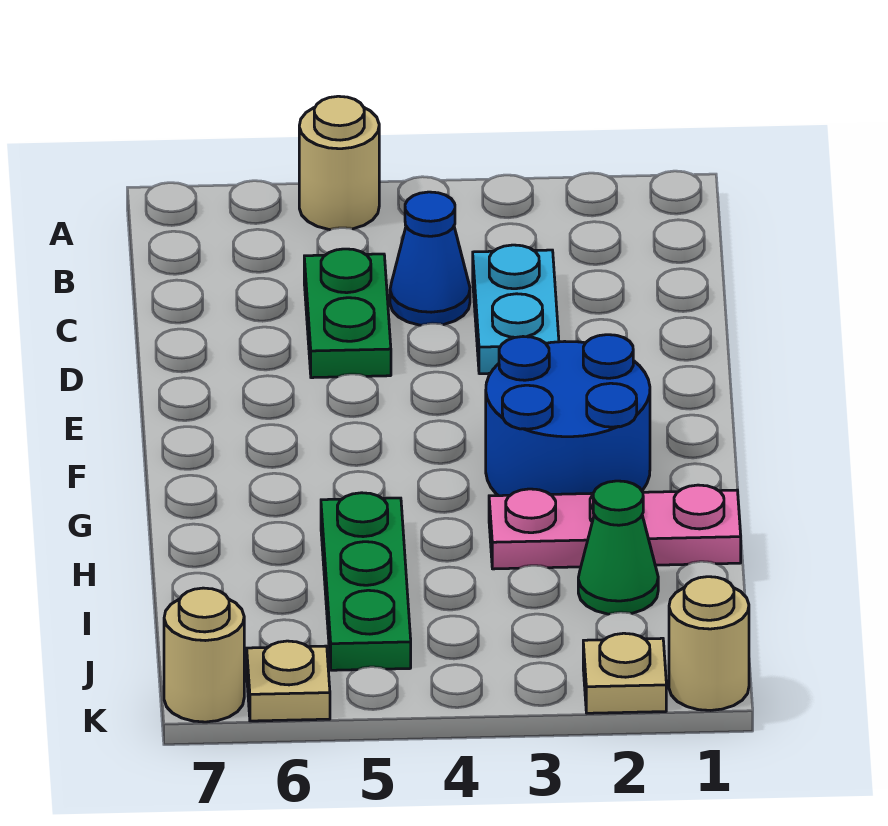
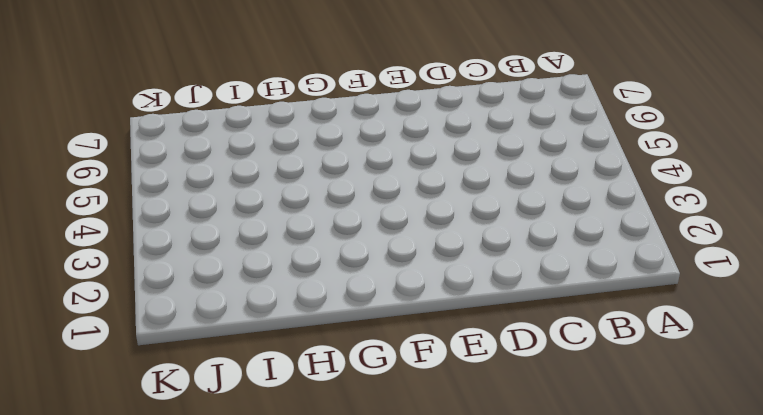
none -> tan round brick A5 level 1
none -> cyan plate C3:D3 level 1
none -> blue cone C4 level 1

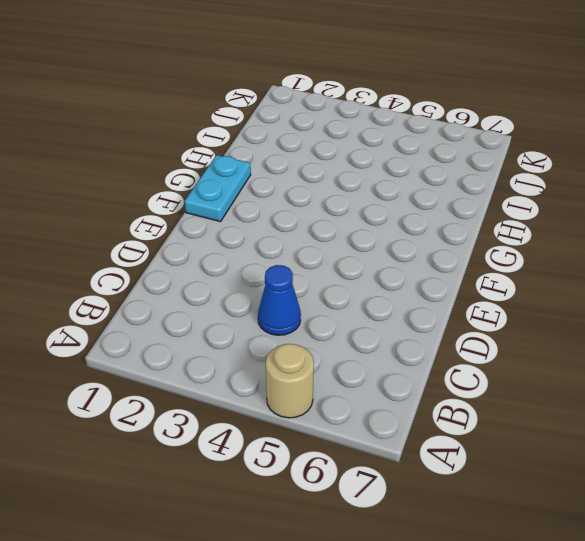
cyan plate F1:G1 level 1 -> cyan plate C3:D3 level 1
none -> green plate C5:D5 level 1
none -> blue round brick F2:G3 level 1
none -> pink plate H1:H3 level 1

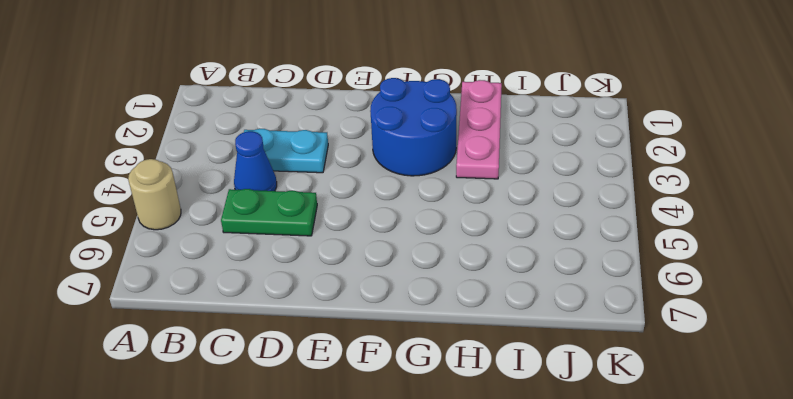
none -> green plate H5:J5 level 1
none -> green cone I2 level 1
none -> tan round brick K1 level 1

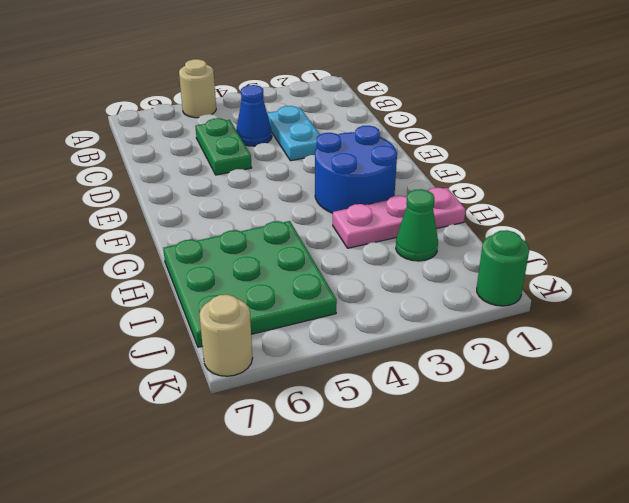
green plate H5:J7 level 1 -> green plate H5:J5 level 1
green round brick K1 level 1 -> tan round brick K1 level 1
none -> tan plate K2 level 1
none -> tan plate K6 level 1

